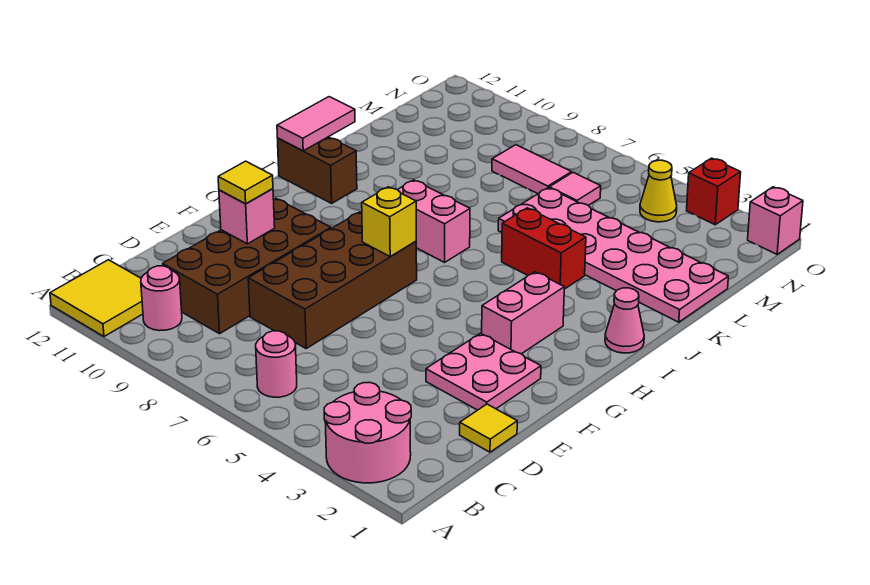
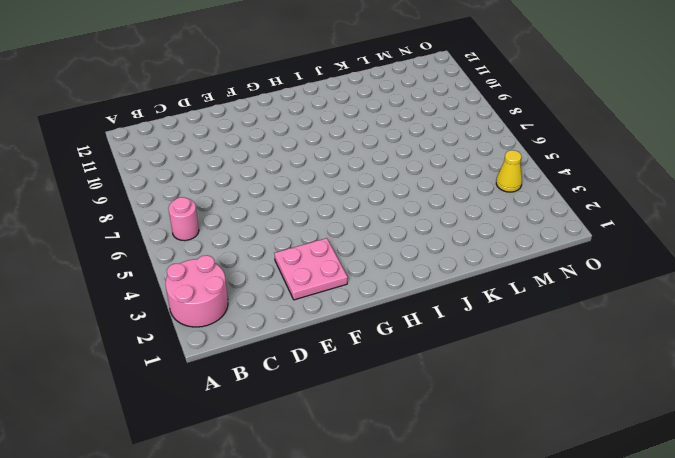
none -> yellow tile A11:B12 level 1
none -> pink round brick B10 level 1
none -> brown brick C9:F10 level 1

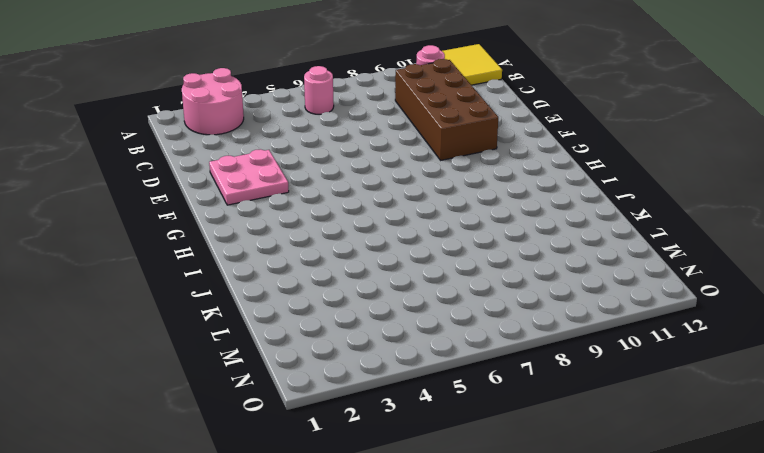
none -> yellow tile D1 level 1
none -> brown brick D7:G8 level 1
none -> pink brick G3:H3 level 1

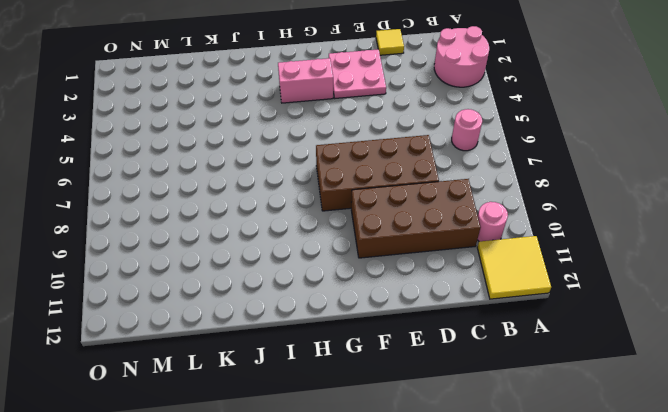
none -> pink cone I1 level 1
none -> pink brick I7:I8 level 1
none -> brown brick I11:I12 level 1

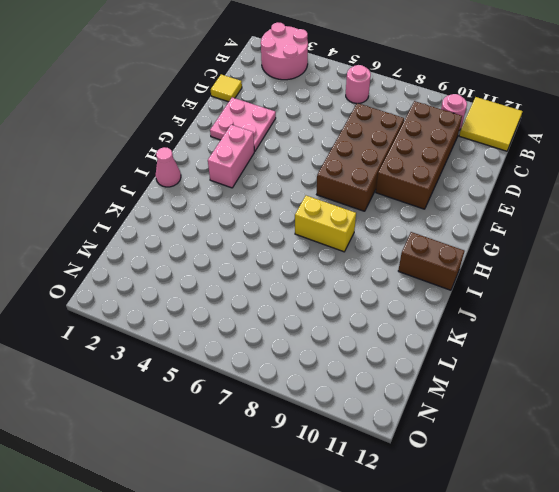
yellow brick I7:I8 level 1 -> pink brick I7:I8 level 1
none -> red brick J4:J5 level 1
none -> pink plate K1:L6 level 1
none -> pink tile M6 level 1

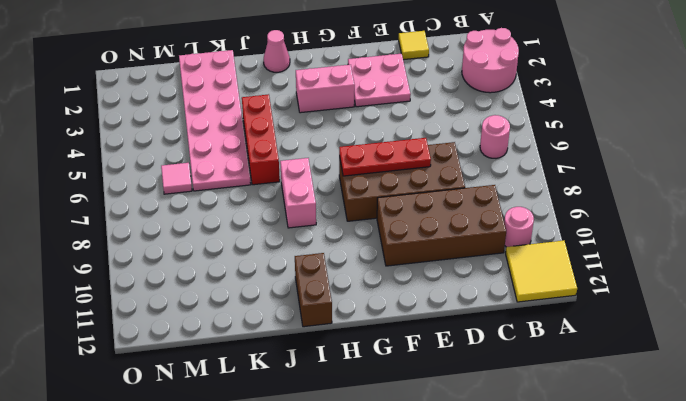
red plate E7:G7 level 2 -> yellow brick G7 level 2
red brick J4:J6 level 1 -> red brick J4:J5 level 1
none -> pink tile M7:M8 level 1
none -> yellow cone N4 level 1
none -> pink brick O1 level 1

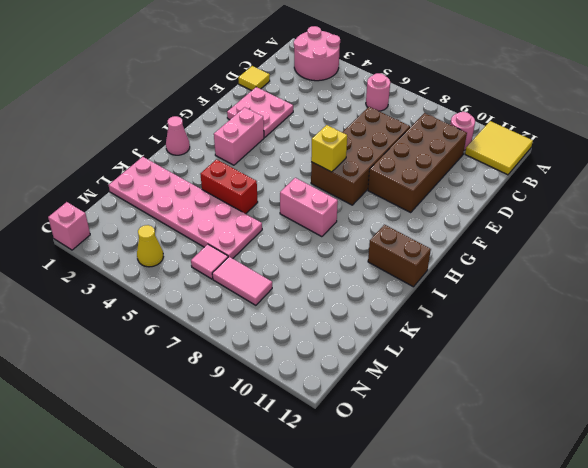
none -> red brick O3 level 1
none -> pink brick E10 level 2
none -> pink tile I12:J12 level 2

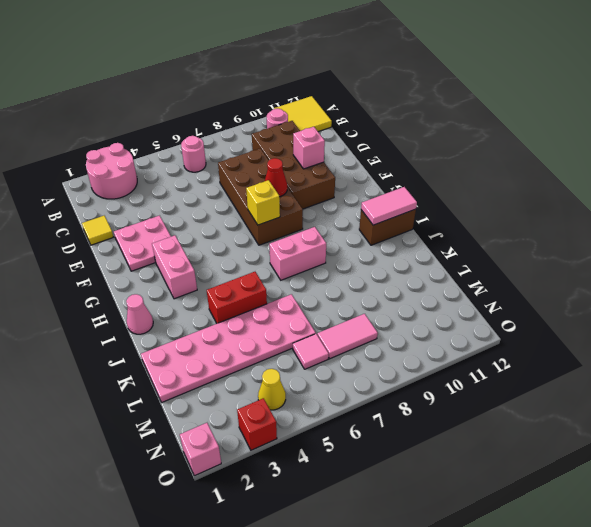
red cone F8 level 2 -> none
pink tile I11:I12 level 2 -> pink tile I12:J12 level 2
none -> yellow tile E10 level 3

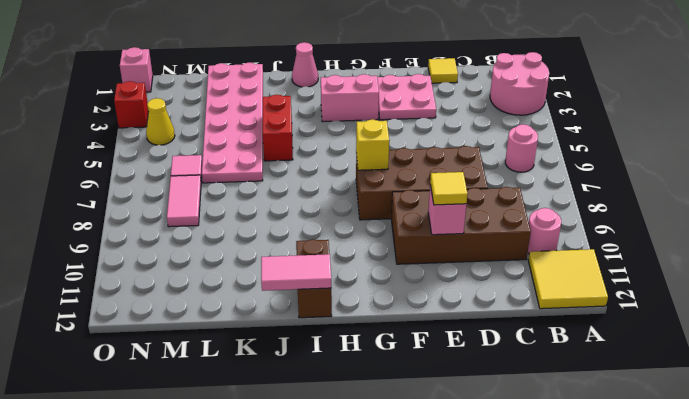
none -> pink brick I7:I8 level 1

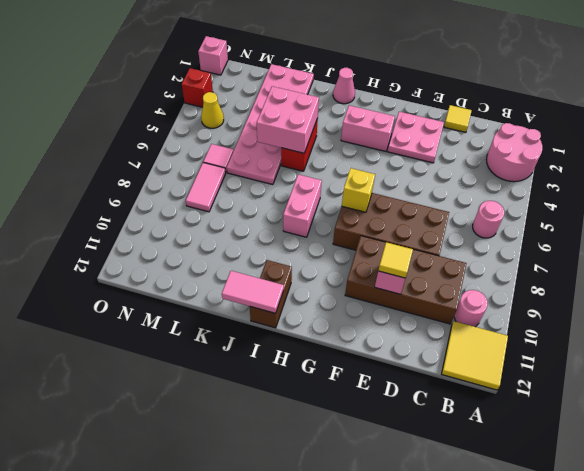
pink brick J4:K5 level 2 -> none

